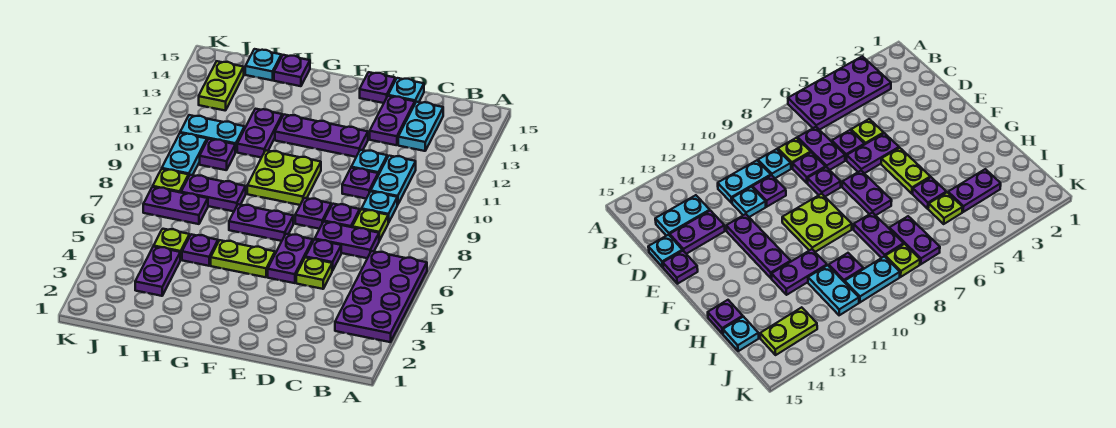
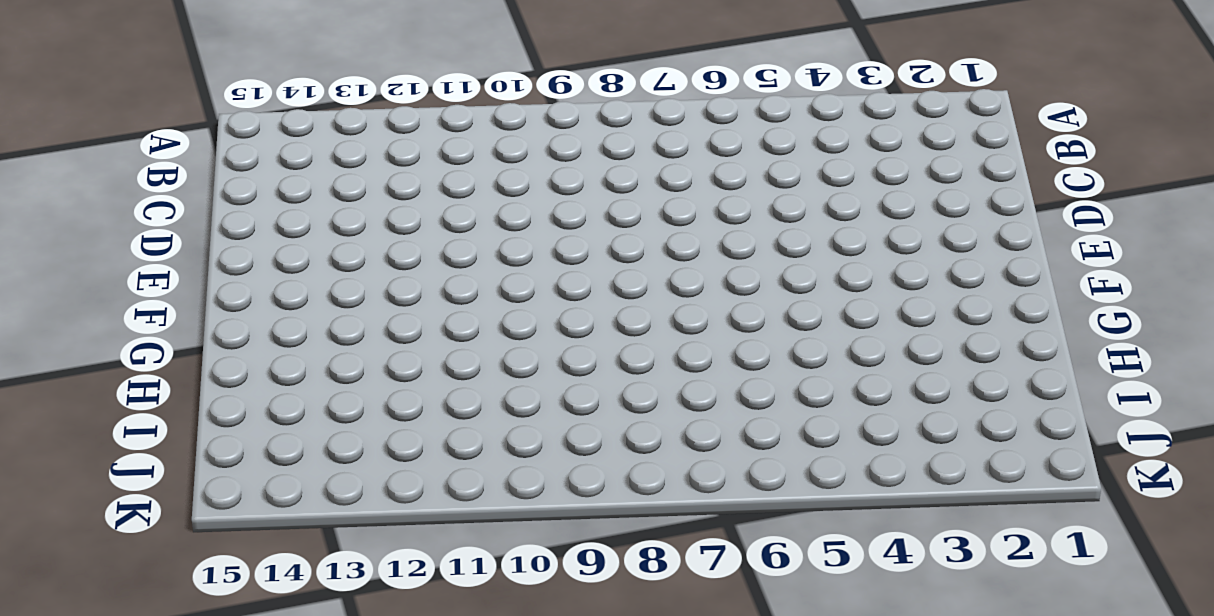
none -> purple plate A3:B6 level 1
none -> purple plate C7:D7 level 1
none -> lime plate C8 level 1
none -> cyan plate C9 level 1

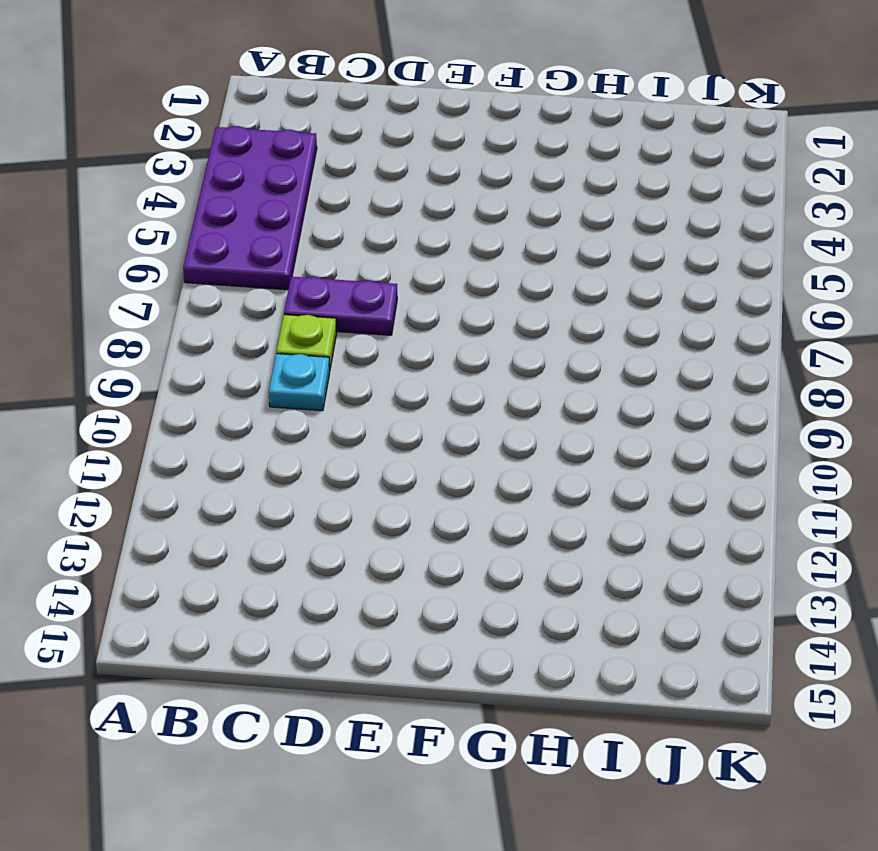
none -> cyan plate C10:C11 level 1
none -> cyan plate C13:C14 level 1
none -> lime plate D5 level 1
none -> purple plate D6 level 1

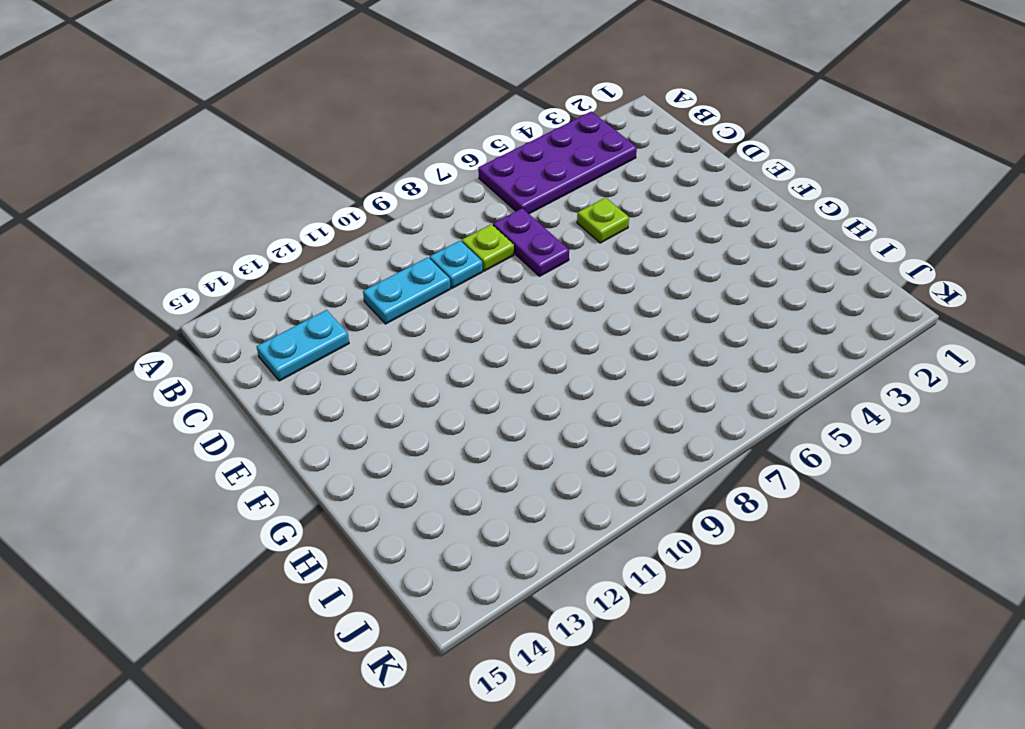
none -> purple plate D6 level 1
none -> purple plate D8 level 1
none -> purple plate D10 level 1
none -> cyan plate D11 level 1

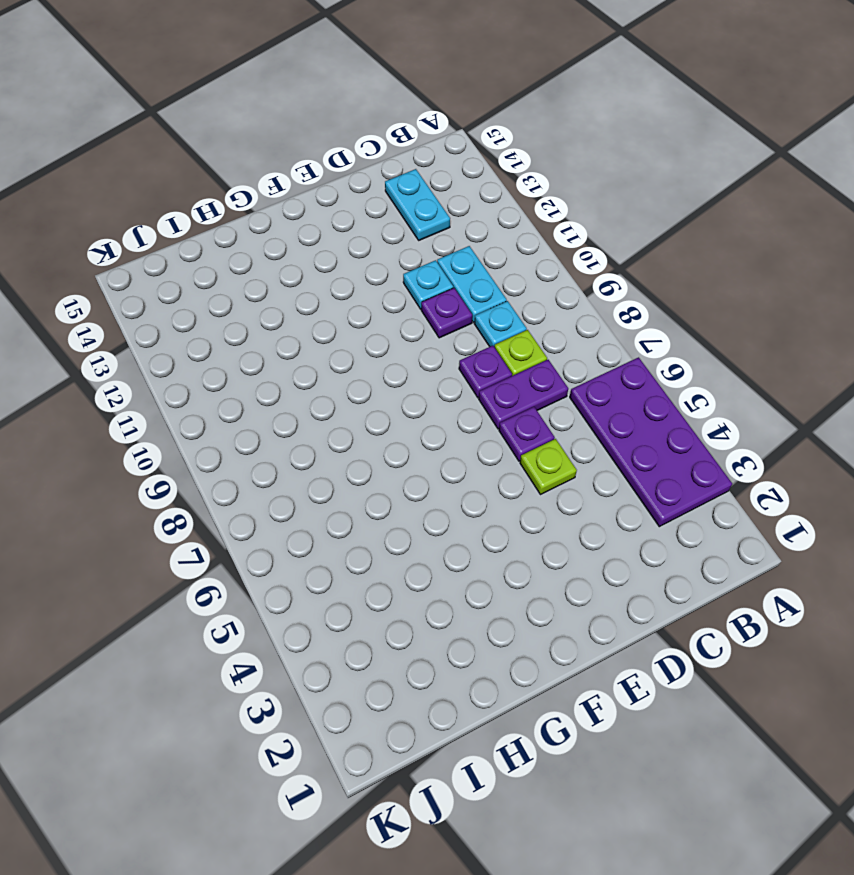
none -> purple plate D13:D14 level 1
none -> cyan plate D15 level 1
none -> purple plate E5:E6 level 1
none -> purple plate E8 level 1

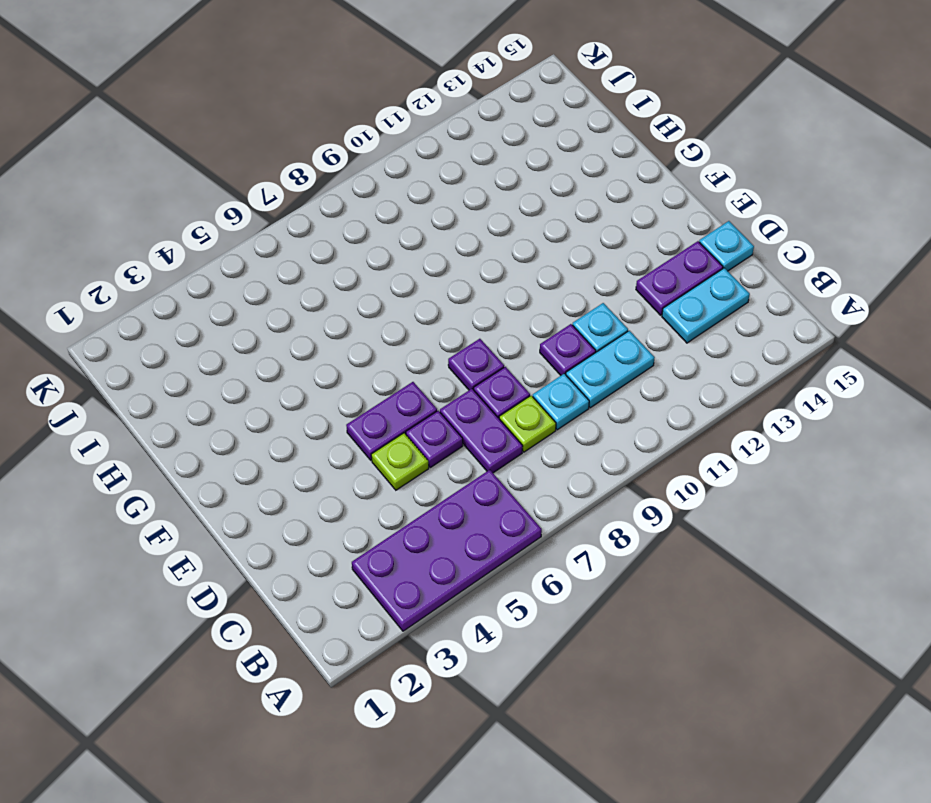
none -> purple plate E12:G12 level 1
none -> purple plate E15 level 1
none -> lime plate F5:G5 level 1
none -> purple plate F7:G7 level 1

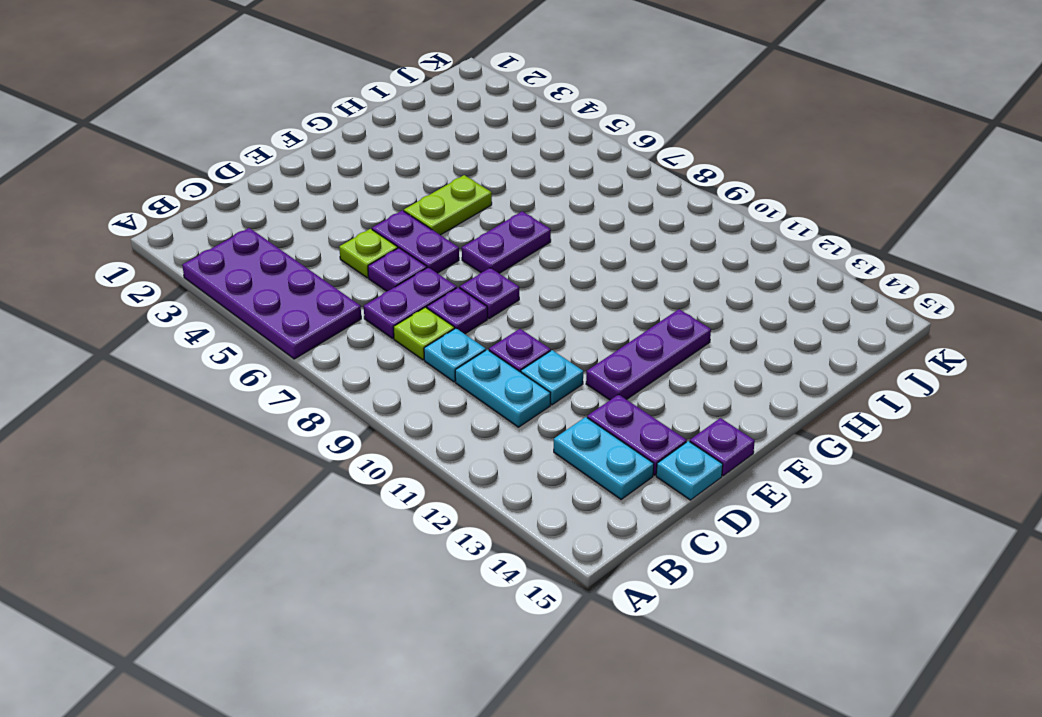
none -> lime plate F9:G10 level 1
none -> purple plate H5 level 1
none -> purple plate H8:I8 level 1
none -> purple plate H11:H12 level 1

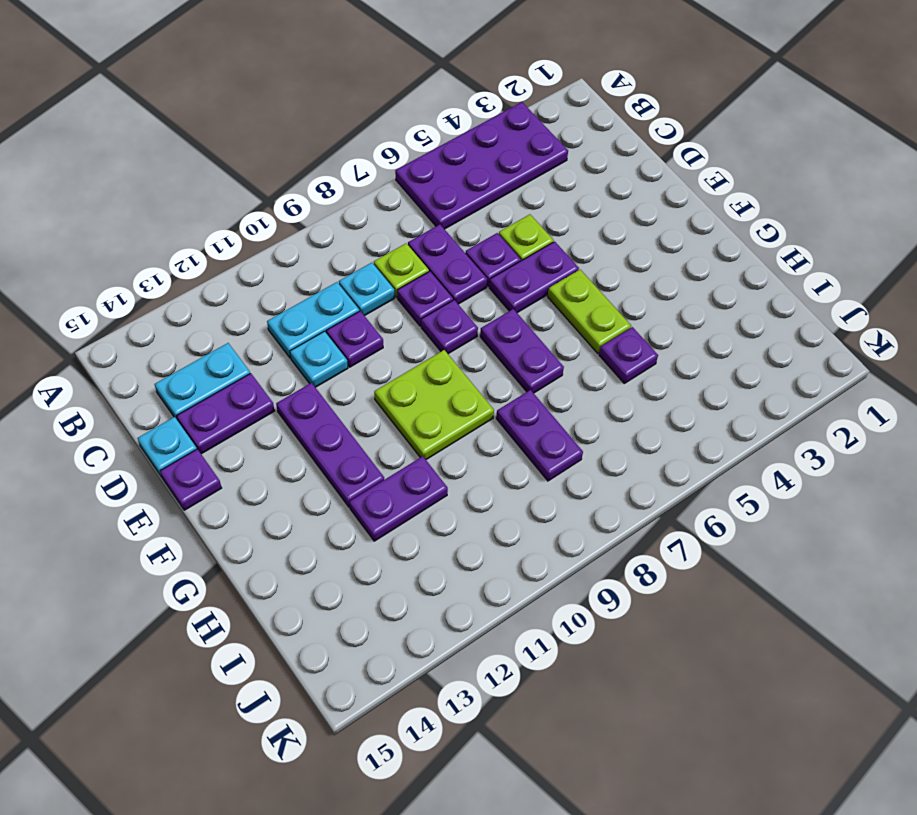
none -> purple plate H15 level 1
none -> purple plate I3:I4 level 1
none -> lime plate I5 level 1
none -> purple plate I7:J7 level 1

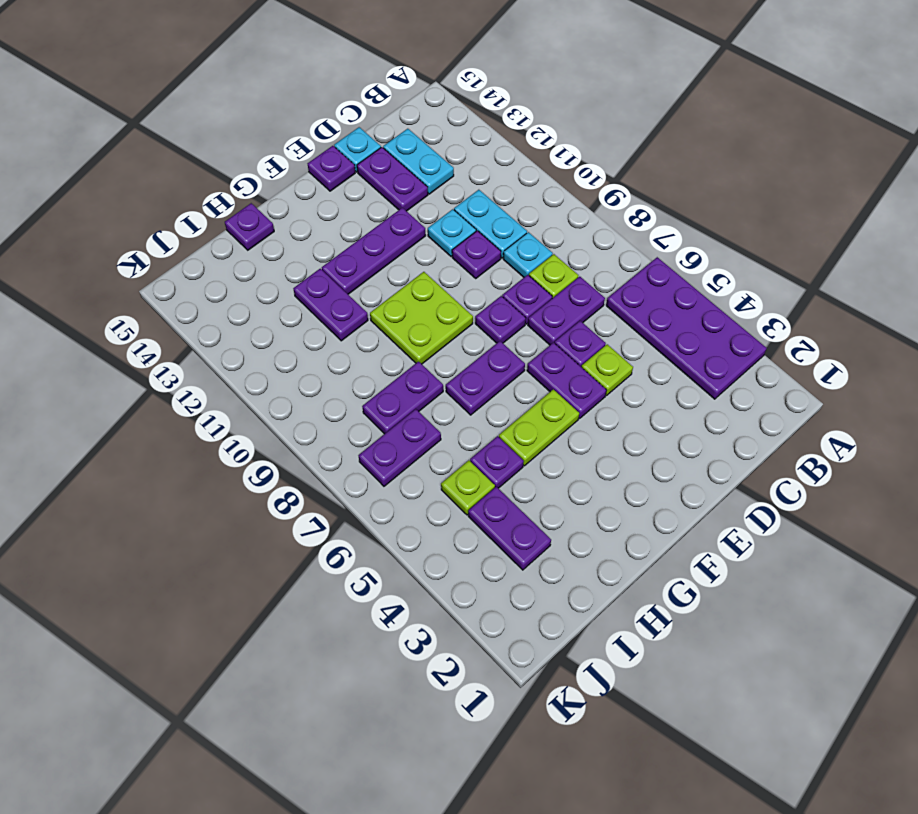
none -> purple plate I10 level 1
none -> cyan plate I11:J11 level 1
none -> cyan plate I15 level 1
none -> lime plate J8 level 1

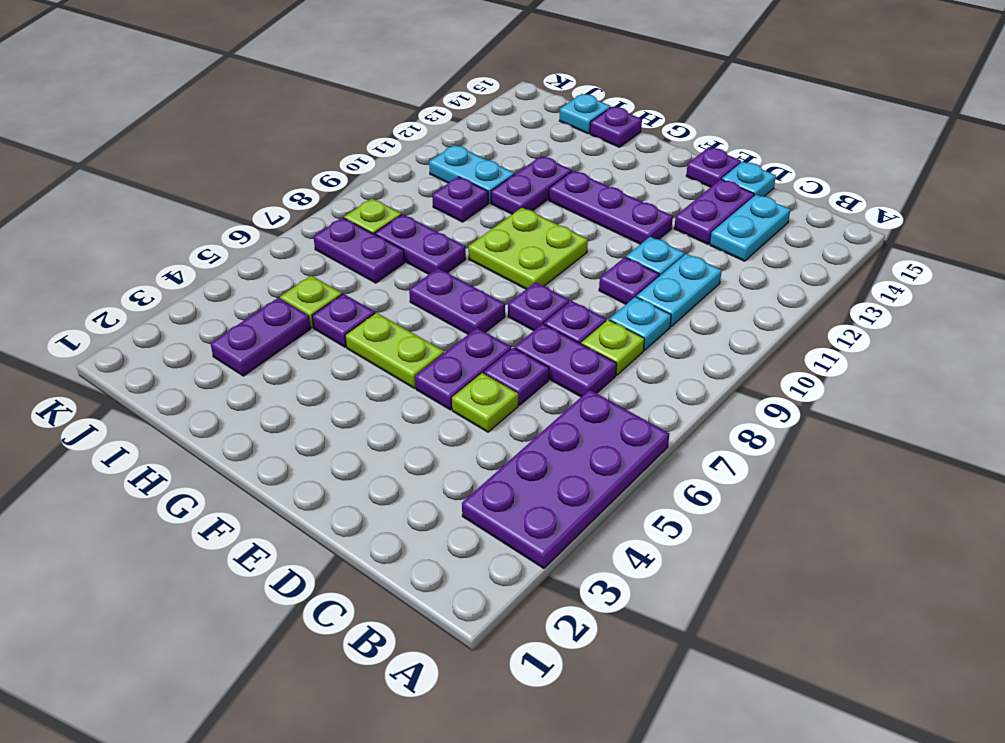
none -> cyan plate J9:J10 level 1
none -> lime plate J13:J14 level 1

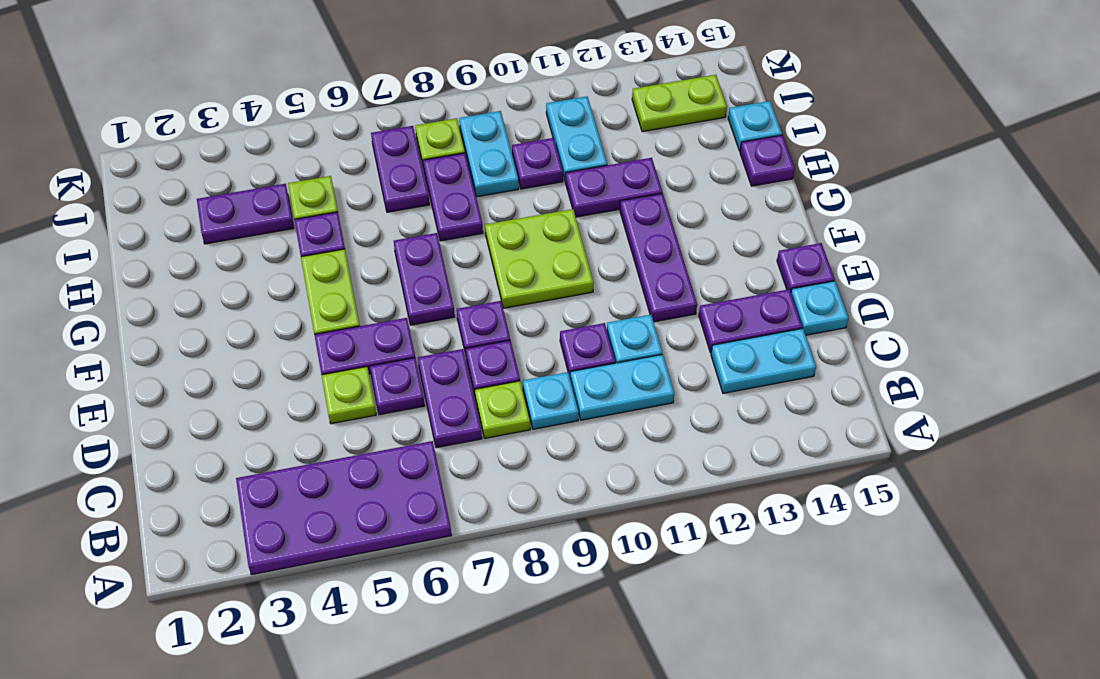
cyan plate I9:J9 level 1 -> cyan plate J9:J10 level 1

